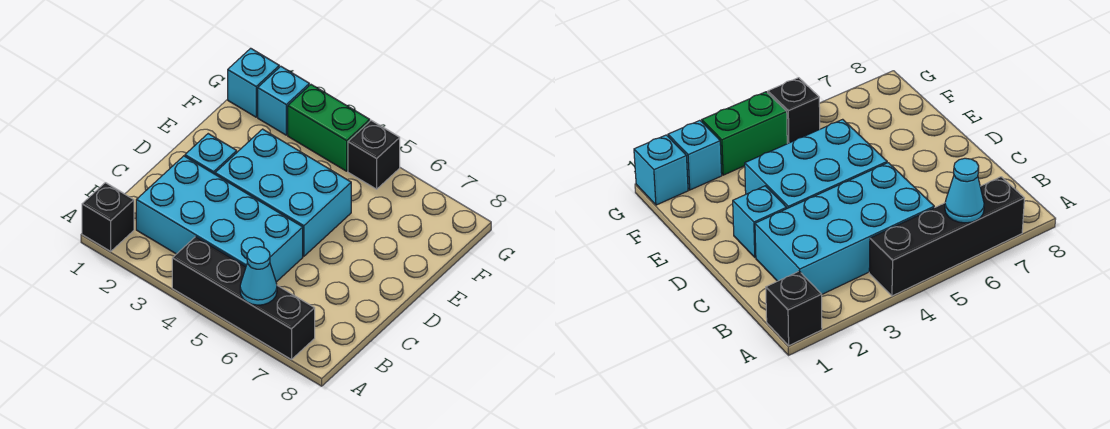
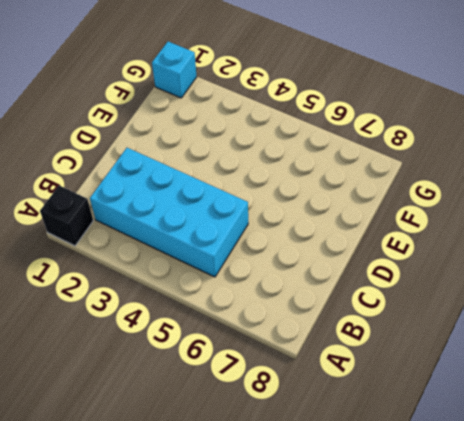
none -> black brick A4:A7 level 1
none -> cyan brick D2 level 1

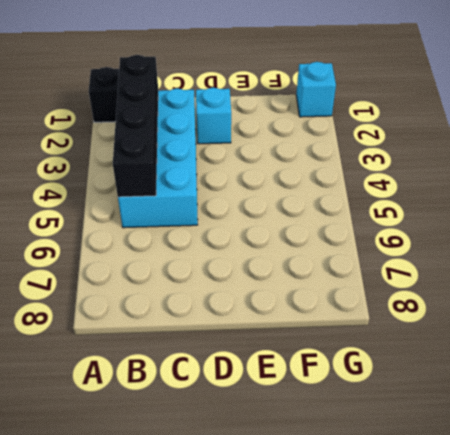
black brick B2:B5 level 2 -> black brick A4:A7 level 1
none -> cyan brick D3:E5 level 1
none -> cyan brick G2 level 1

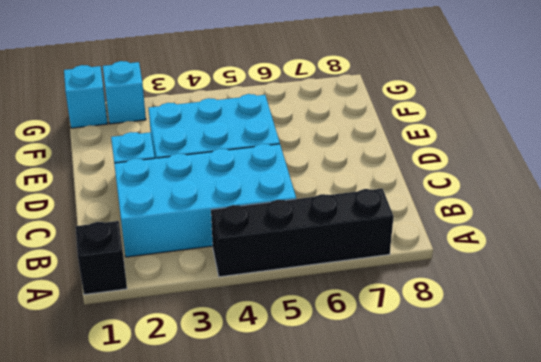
none -> green brick G3:G4 level 1
none -> black brick G5 level 1

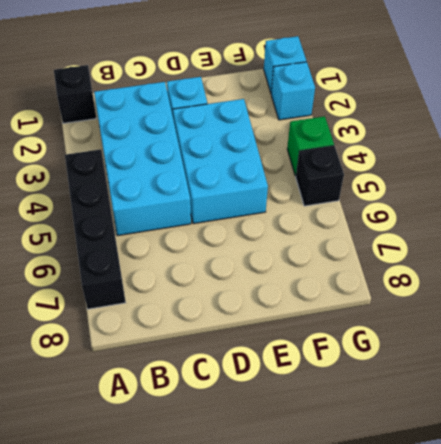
green brick G4 level 1 -> green brick G3:G4 level 1
none -> cyan cone A6 level 2

